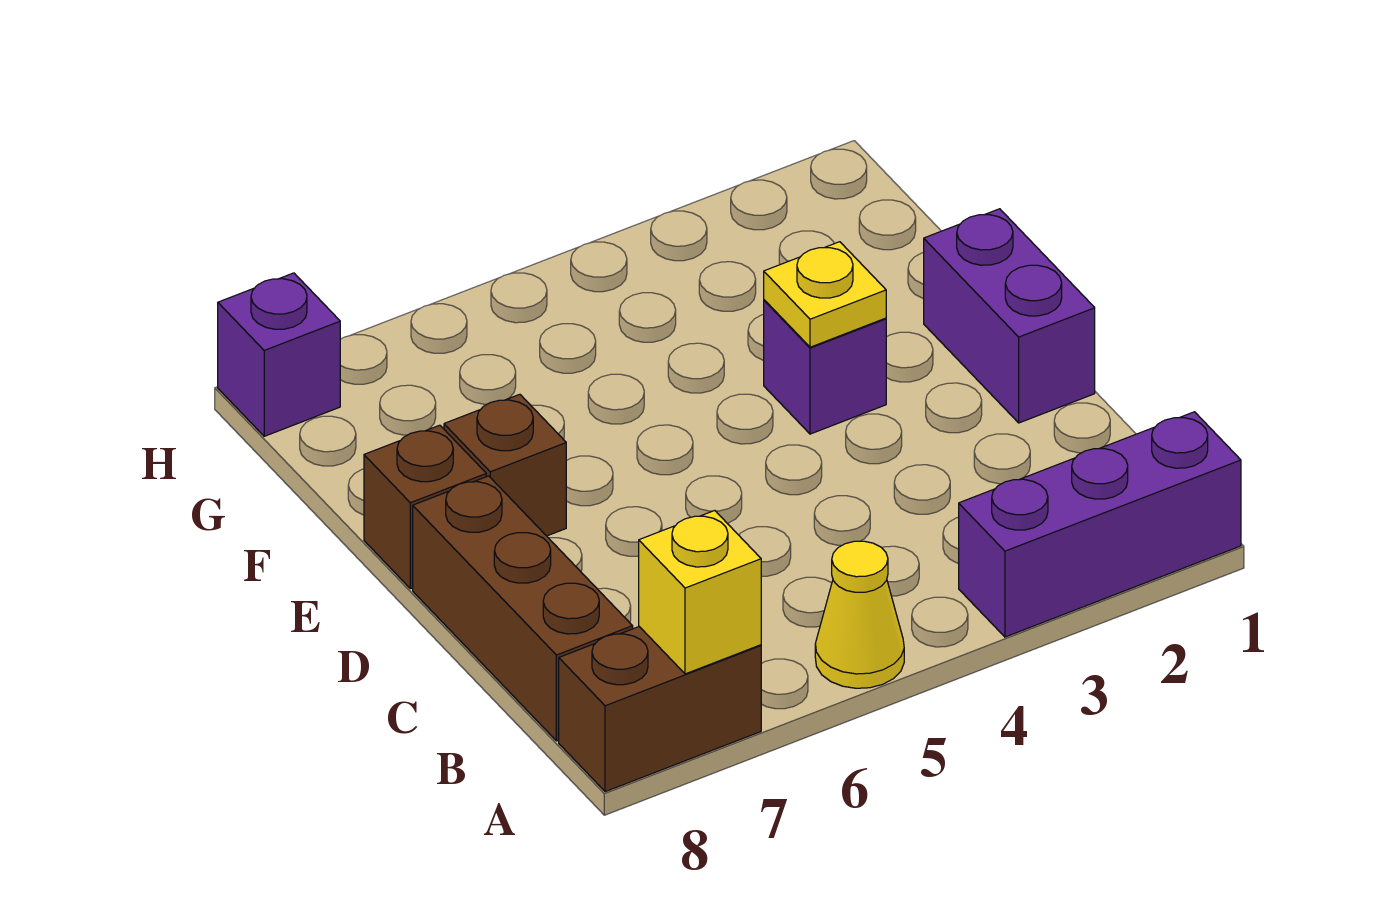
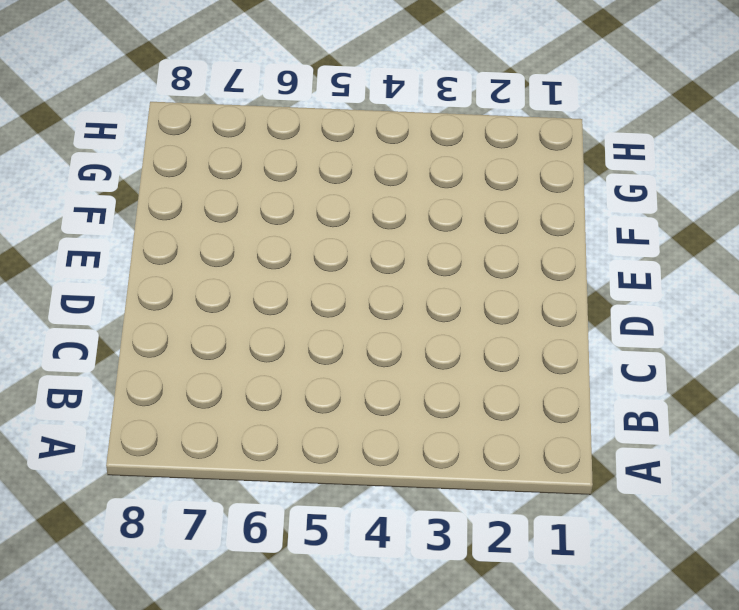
none -> purple brick A1:A3 level 1
none -> yellow cone A5 level 1

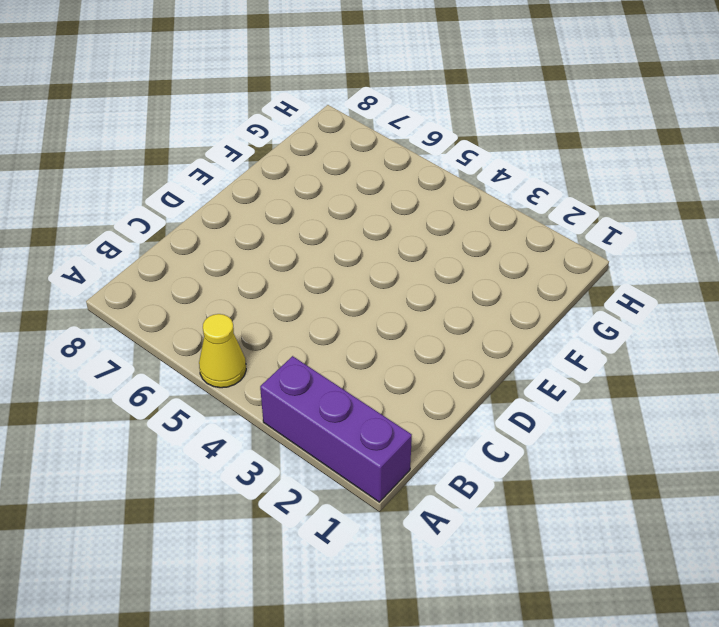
none -> brown brick A7:A8 level 1
none -> brown brick B8:D8 level 1

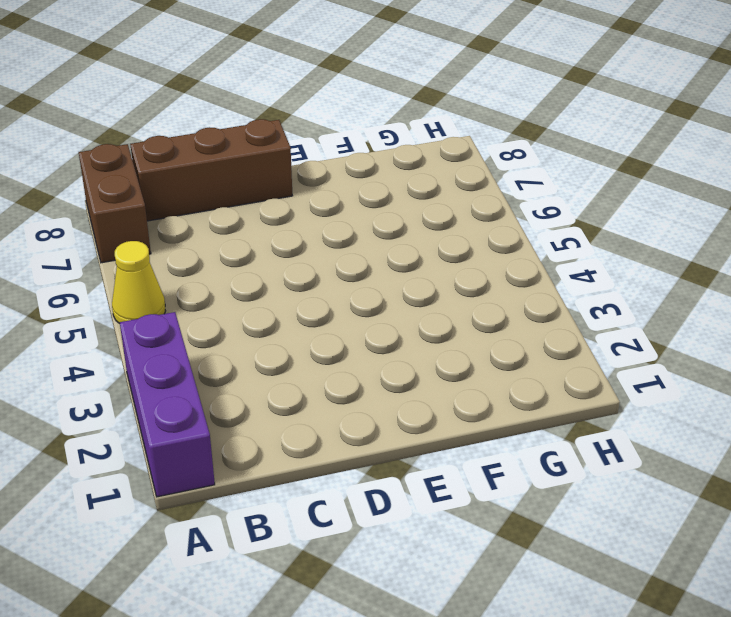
none -> purple brick D1:E1 level 1
none -> purple brick E3 level 1

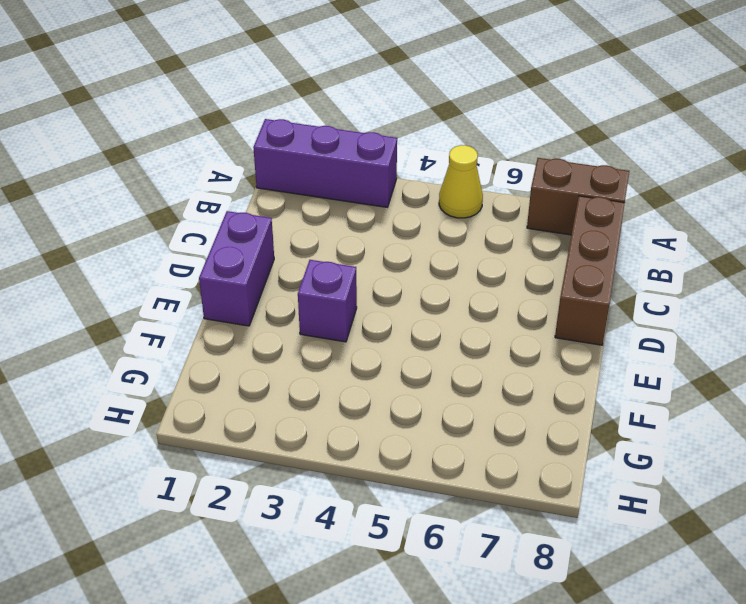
none -> brown brick E7 level 1
none -> brown brick E8 level 1

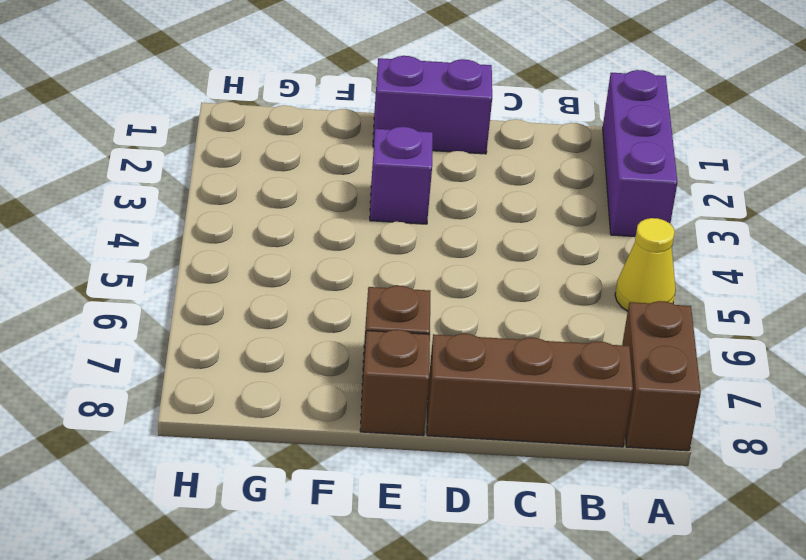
none -> purple brick H8 level 1
none -> yellow brick A7 level 2

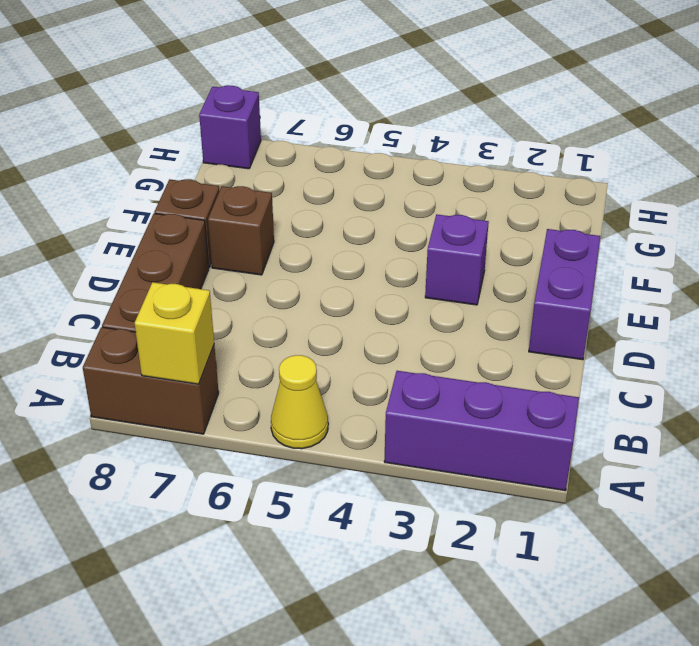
none -> yellow plate E3 level 2

